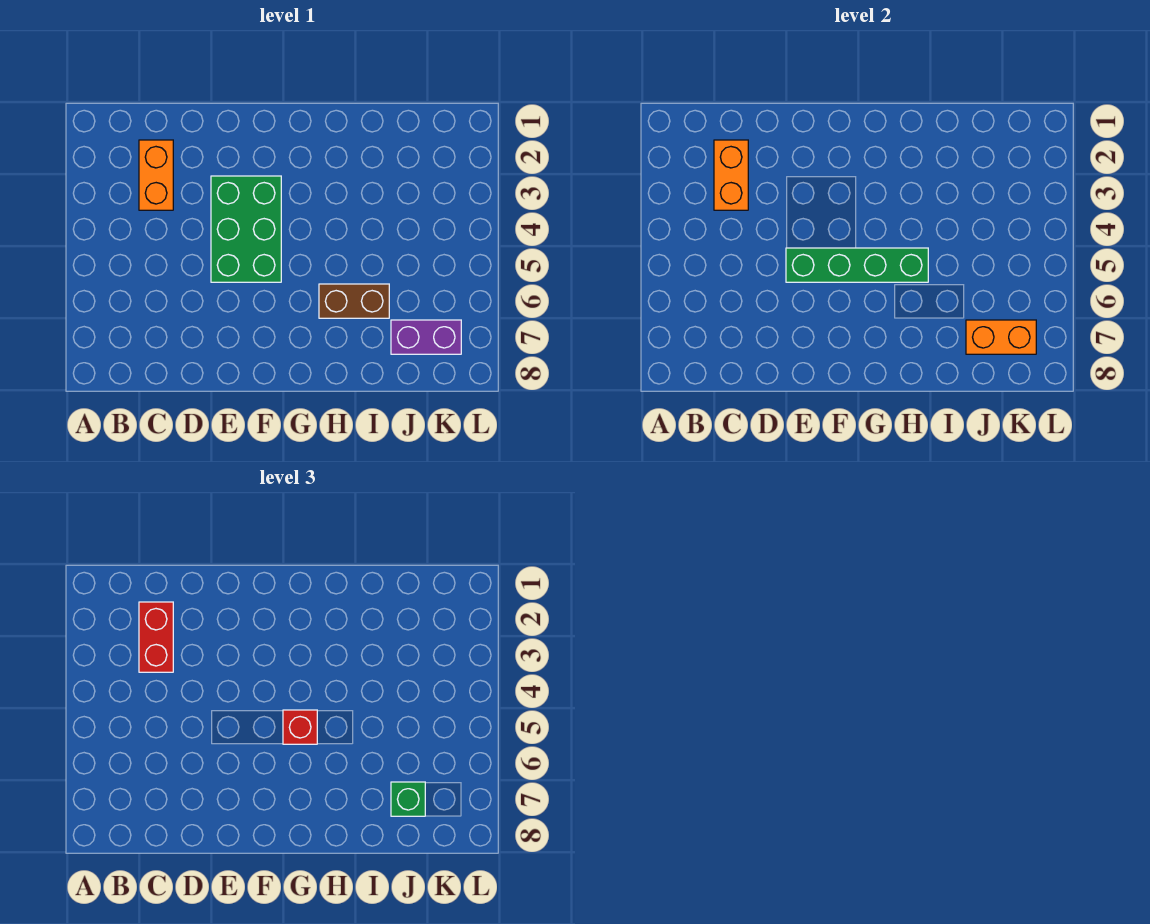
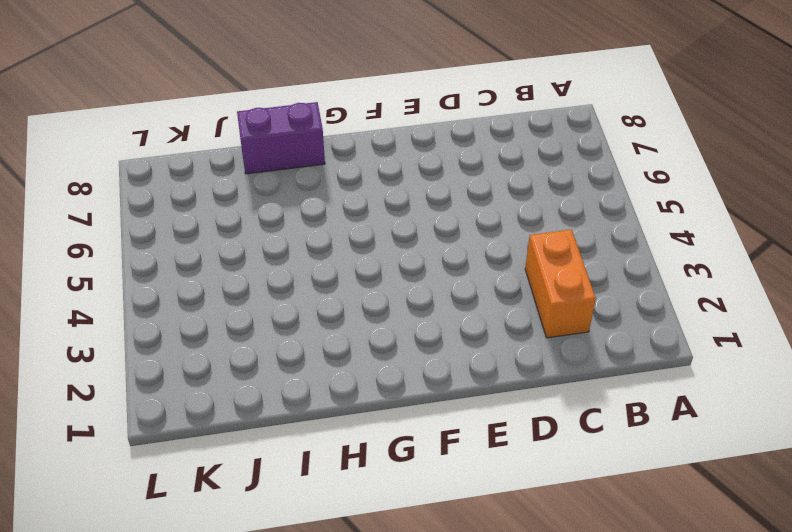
purple brick H8:I8 level 1 -> purple brick J7:K7 level 1
none -> green brick E3:F5 level 1
none -> brown brick H6:I6 level 1

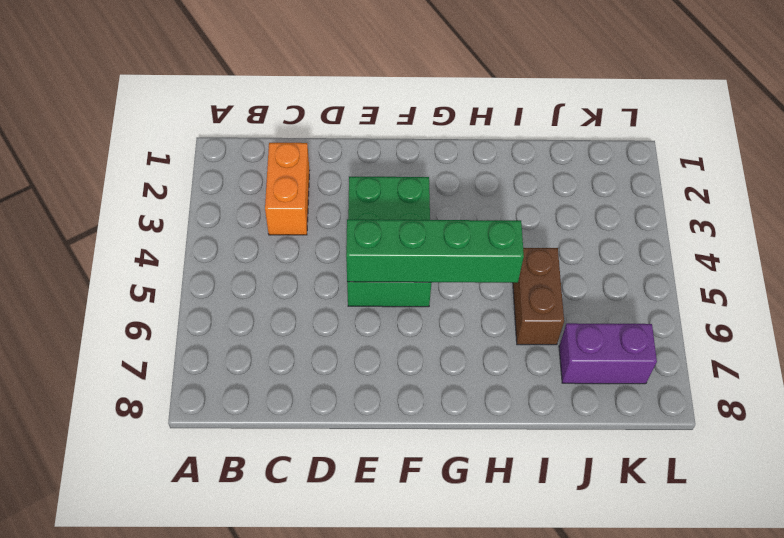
brown brick I5:I6 level 1 -> brown brick H6:I6 level 1
none -> orange brick C2:C3 level 2
none -> orange brick J7:K7 level 2

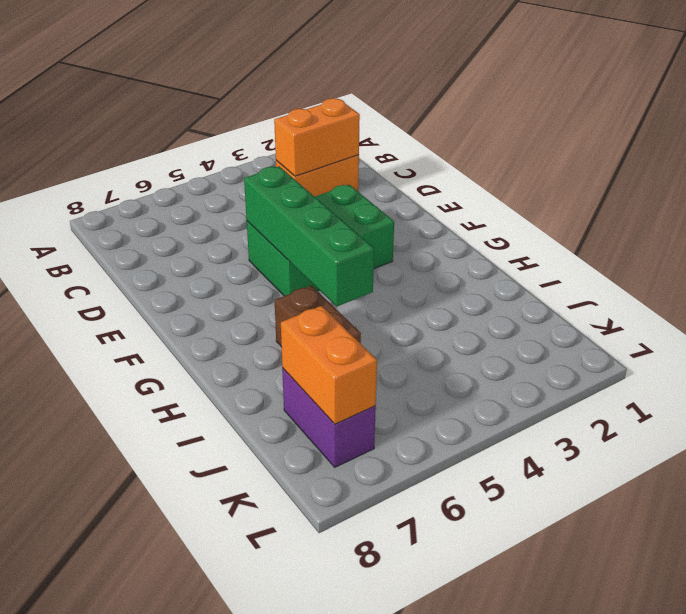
none -> red brick C2:C3 level 3
none -> red brick G5 level 3

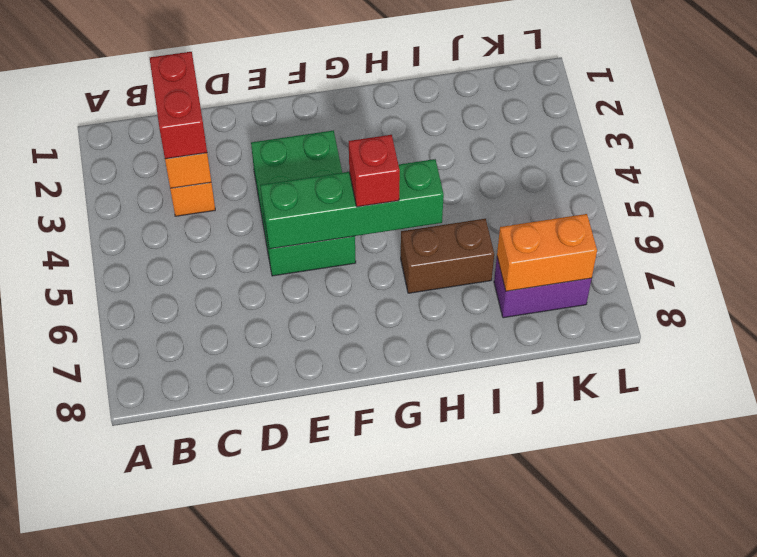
none -> green brick J7 level 3

